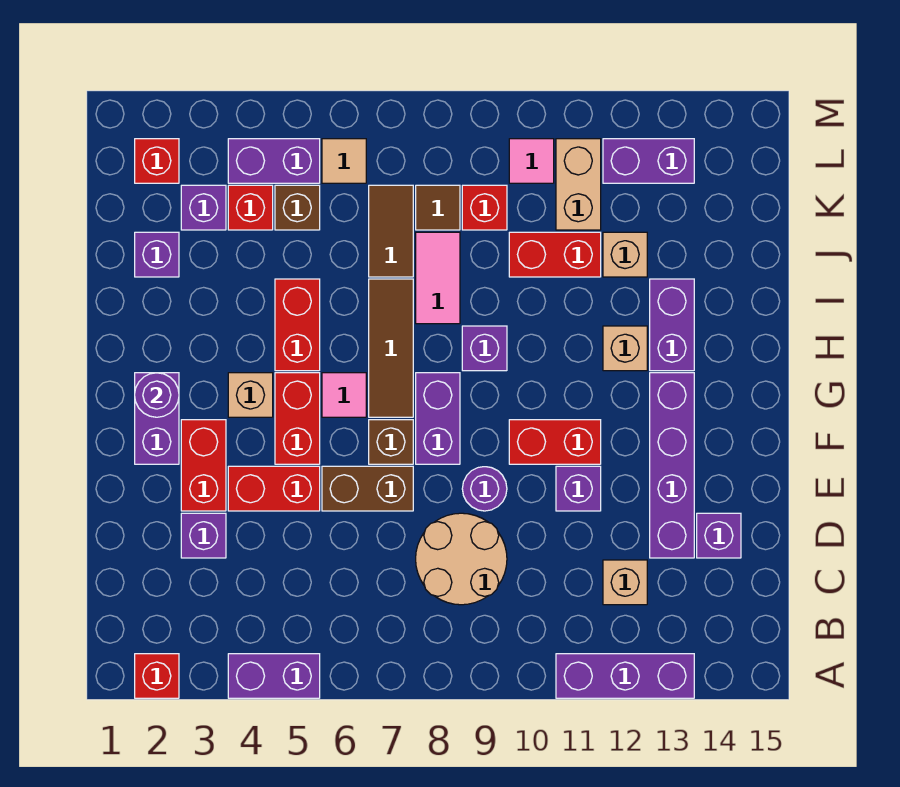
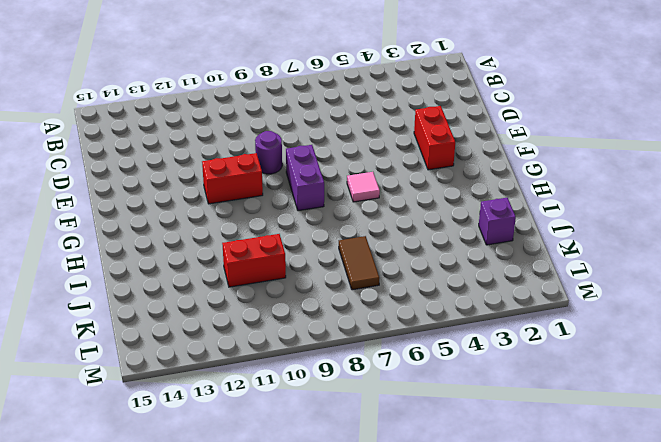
none -> red brick A2 level 1
none -> purple brick A4:A5 level 1
none -> purple brick A11:A13 level 1
none -> tan round brick C8:D9 level 1

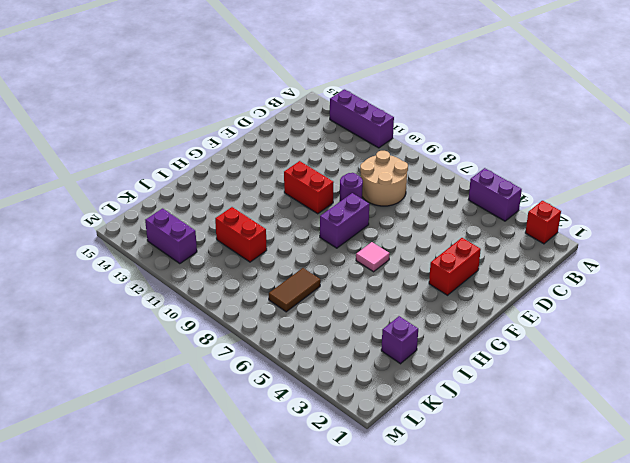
none -> tan brick C12 level 1
none -> purple brick D3 level 1
none -> purple brick D13:G13 level 1
none -> purple brick D14 level 1

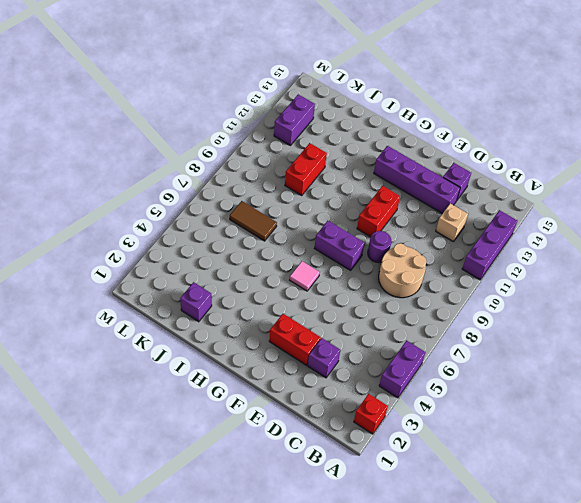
none -> red brick E4:E5 level 1
none -> brown brick E6:E7 level 1
none -> purple brick E11 level 1
none -> purple brick F2:G2 level 1

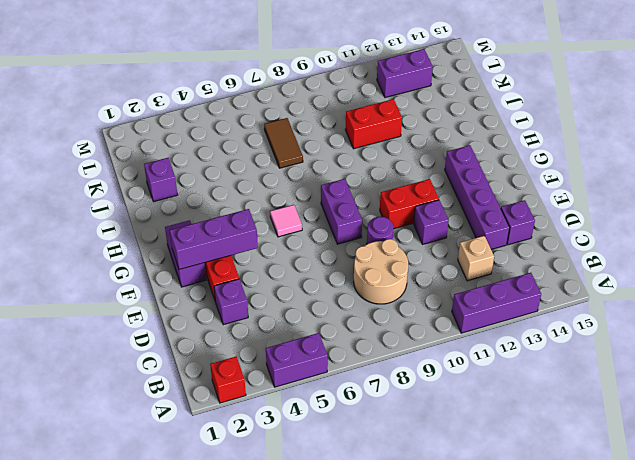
purple brick F2:F4 level 2 -> none
none -> red brick E4:E5 level 1
none -> brown brick E6:E7 level 1
none -> red brick F5:G5 level 1
none -> brown brick F7 level 1

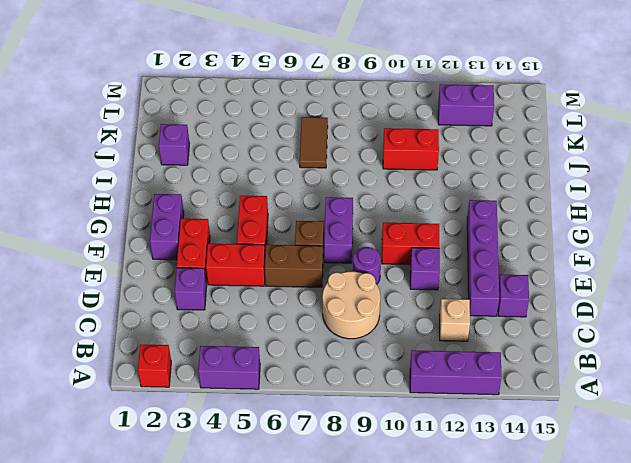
none -> tan brick G4 level 1
none -> pink tile G6 level 1
none -> brown tile G7:I7 level 1
none -> red brick H5:I5 level 1

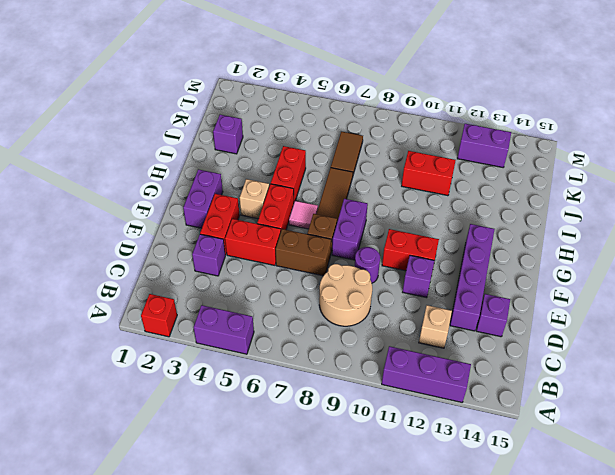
none -> purple brick H9 level 1
none -> tan brick H12 level 1
none -> purple brick H13:I13 level 1
none -> pink tile I8:J8 level 1

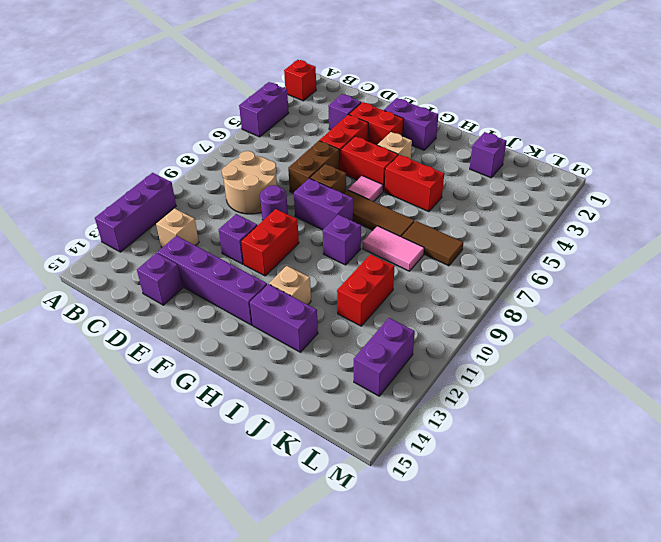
none -> tan brick J12 level 1
none -> purple brick K3 level 1
none -> red brick K4 level 1
none -> brown brick K5 level 1

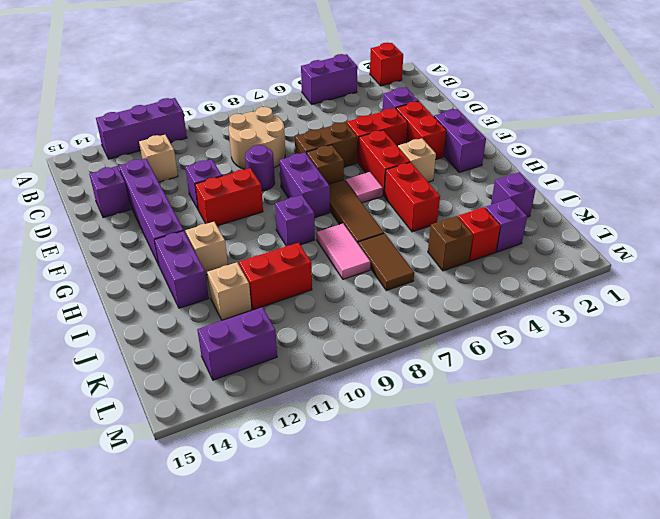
none -> brown tile K8 level 1
none -> red brick K9 level 1
none -> tan brick K11:L11 level 1
none -> red brick L2 level 1

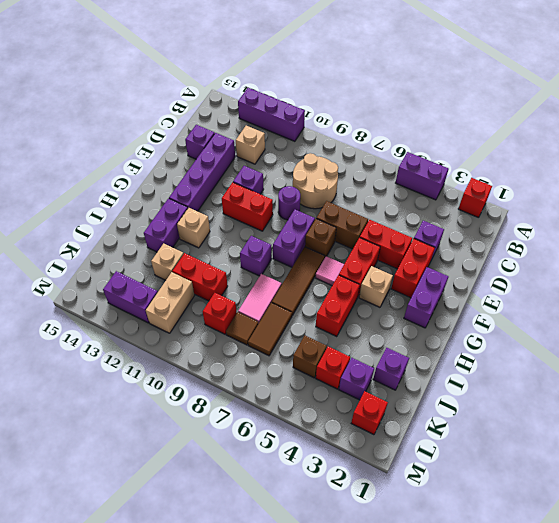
none -> purple brick L4:L5 level 1
none -> tan tile L6 level 1
none -> pink tile L10 level 1
none -> purple round brick G2 level 2

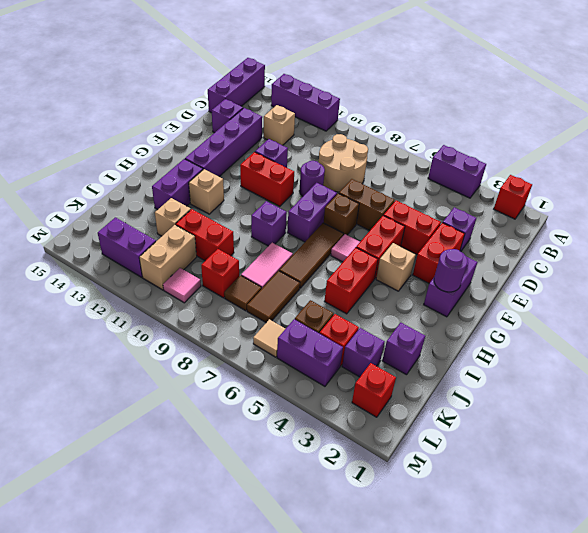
purple brick A15:C15 level 1 -> none

